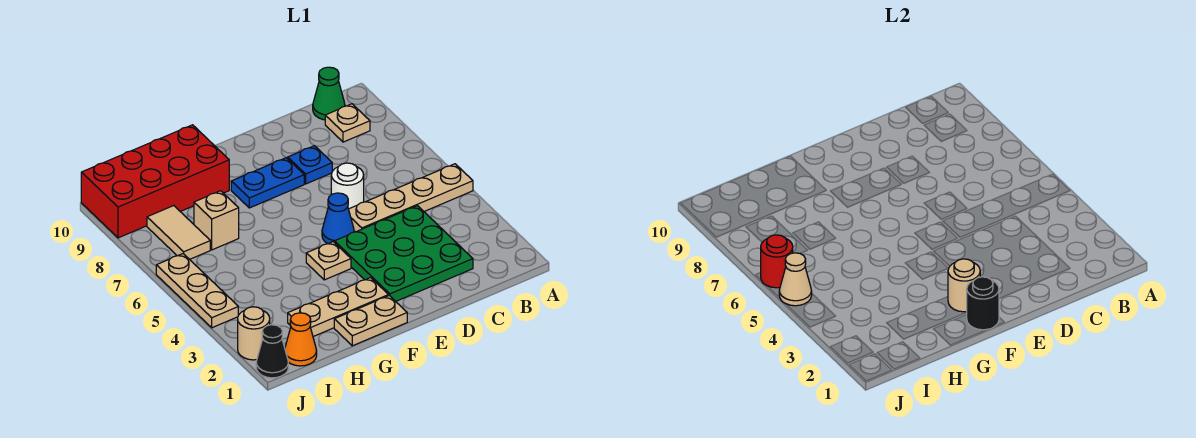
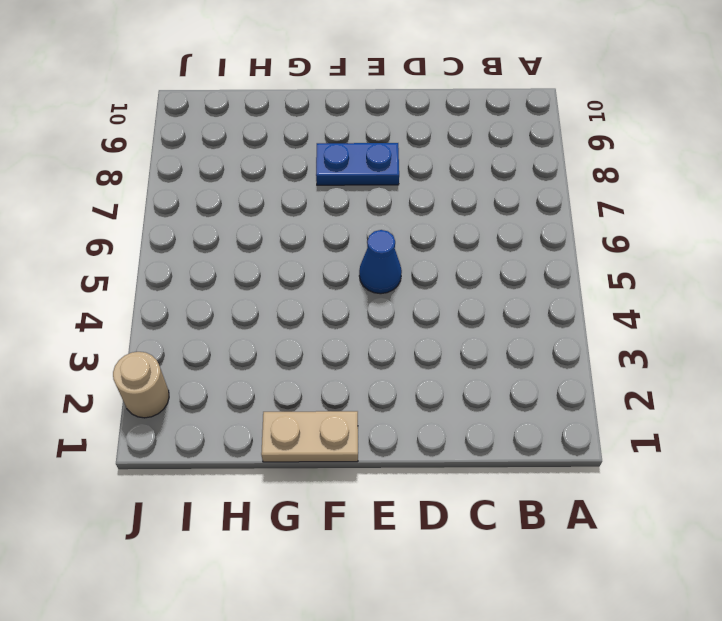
none -> tan plate A5:D5 level 1
none -> tan plate B9 level 1
none -> green cone B10 level 1

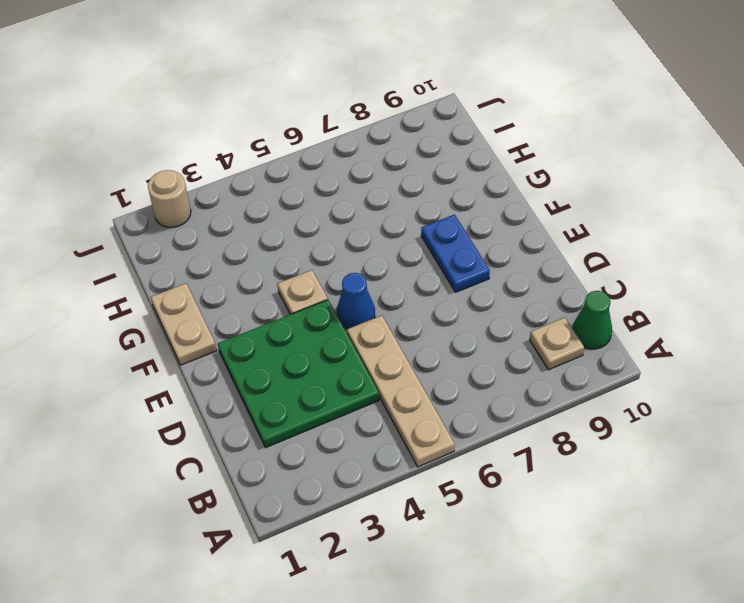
none -> white round brick D6 level 1
none -> blue plate D8 level 1
none -> tan plate F2:H2 level 1

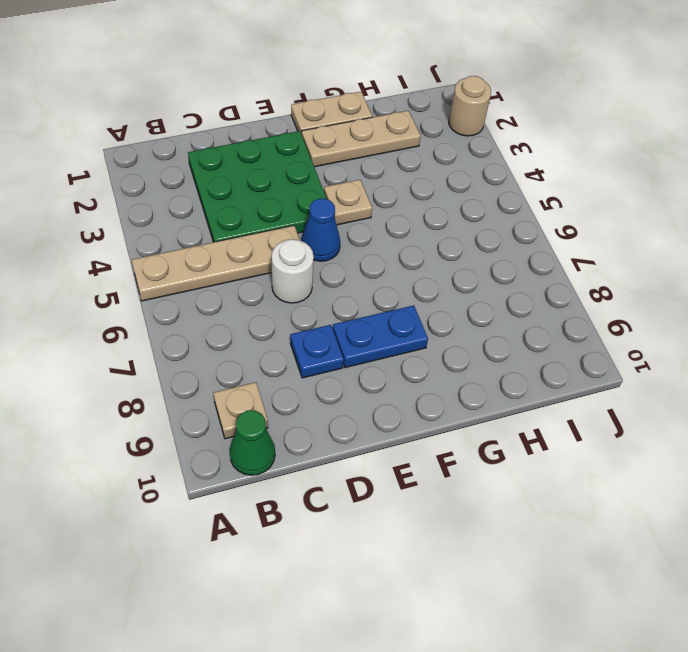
none -> red brick G9:J10 level 1
none -> tan brick H7 level 1
none -> orange cone I1 level 1

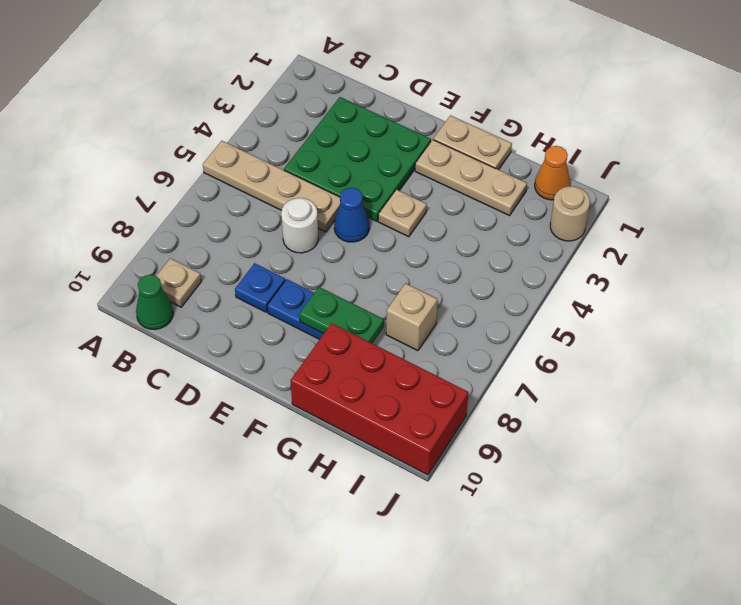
green plate F8:G8 level 2 -> none
none -> tan tile I7:I8 level 1
none -> black cone J1 level 1
none -> tan plate J4:J6 level 1

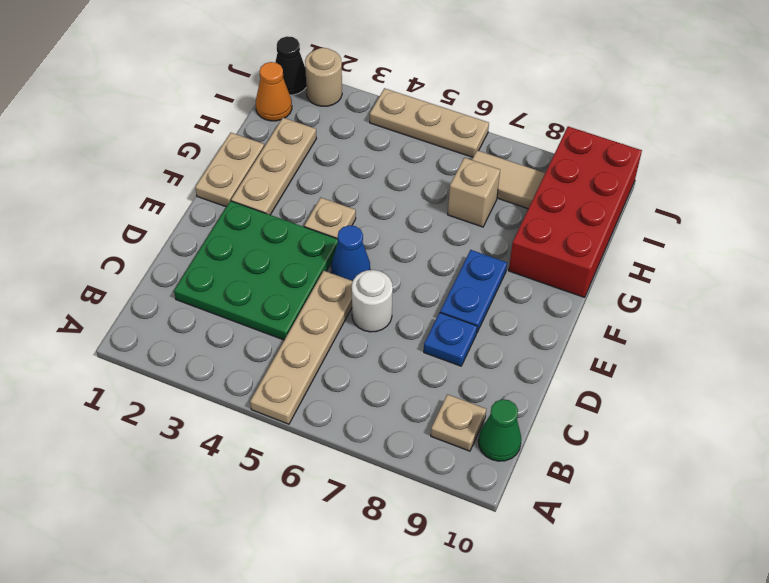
none -> black round brick F1 level 2
none -> tan round brick F2 level 2
none -> tan cone J5 level 2

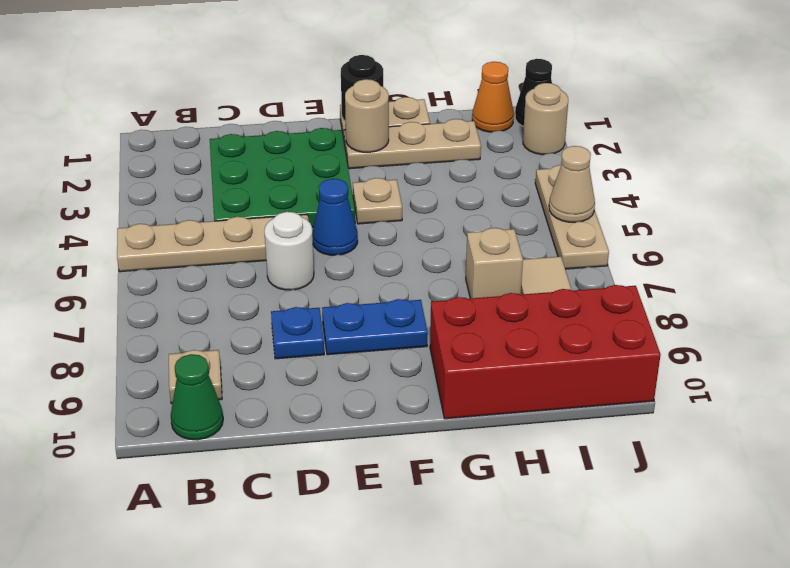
none -> red round brick J6 level 2

